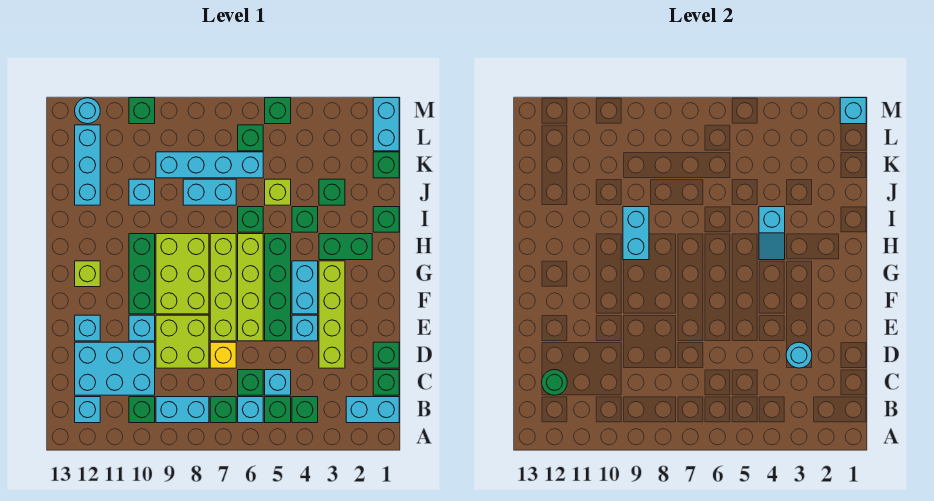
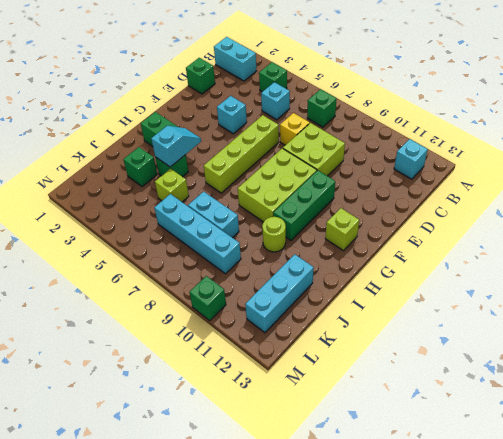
lime round brick I10 level 1 -> none
none -> green brick B5 level 1
none -> cyan brick B6 level 1
none -> cyan brick B8:B9 level 1
none -> green brick B10 level 1

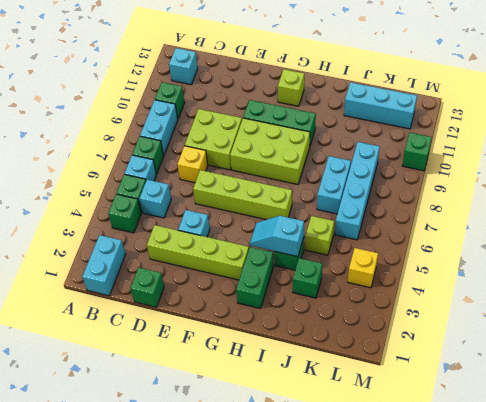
yellow brick L4 level 1 -> none
none -> green brick C1 level 1
none -> green brick C6 level 1
none -> cyan brick C10:D12 level 1
none -> green brick E5:H5 level 1

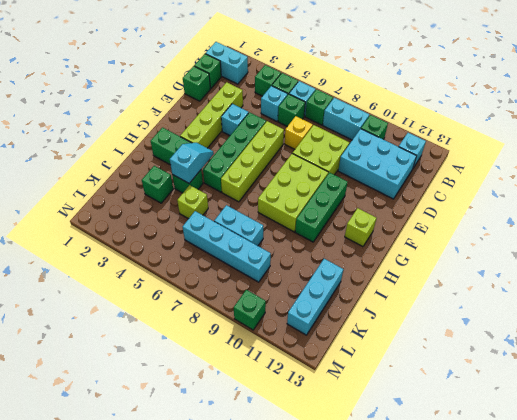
none -> lime brick E7:H7 level 1
none -> cyan brick E10 level 1
none -> cyan brick E12 level 1
none -> cyan brick F4:G4 level 1

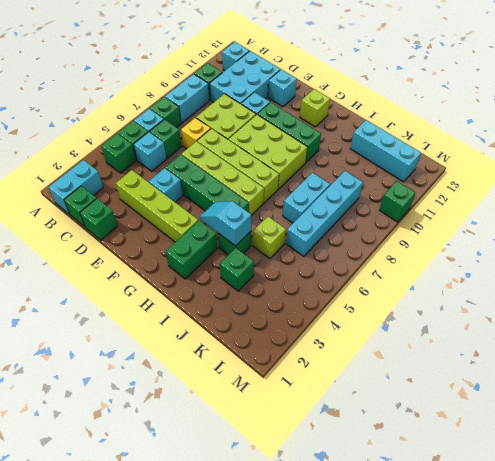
none -> cyan brick F4:G4 level 1
none -> green brick I1 level 1
none -> green brick I6 level 1
none -> cyan brick J10 level 1

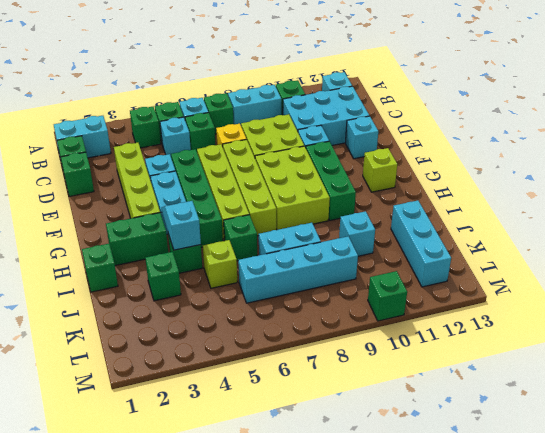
none -> green brick K1 level 1
none -> cyan brick L1:M1 level 1
none -> green brick L6 level 1
none -> green brick M5 level 1

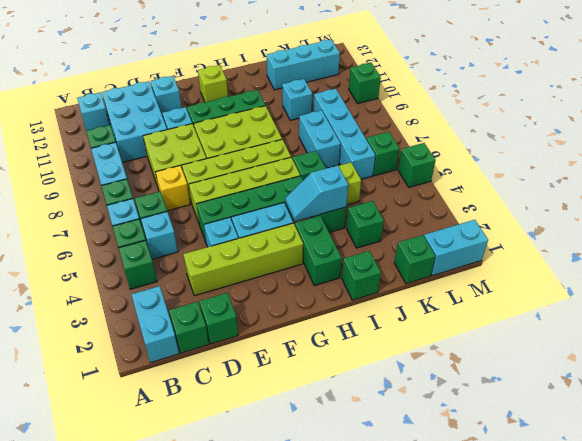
none -> cyan round brick M12 level 1
none -> green round brick C12 level 2
none -> cyan round brick D3 level 2
none -> cyan brick H9:I9 level 2

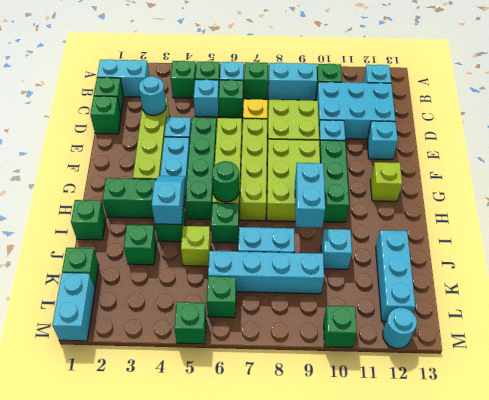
green round brick H6 level 2 -> green round brick C12 level 2
none -> cyan brick M1 level 2

